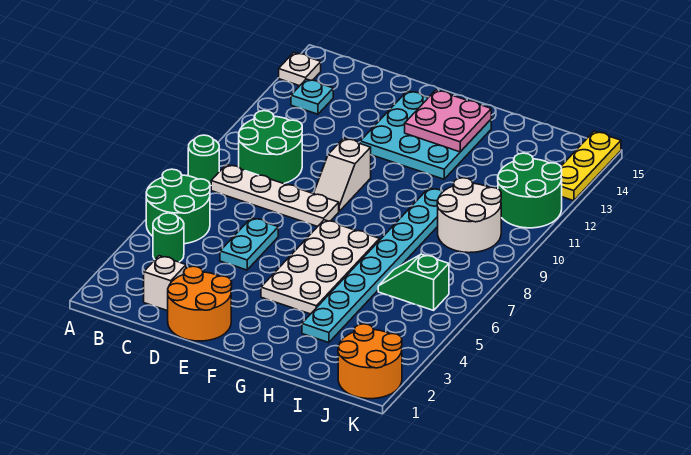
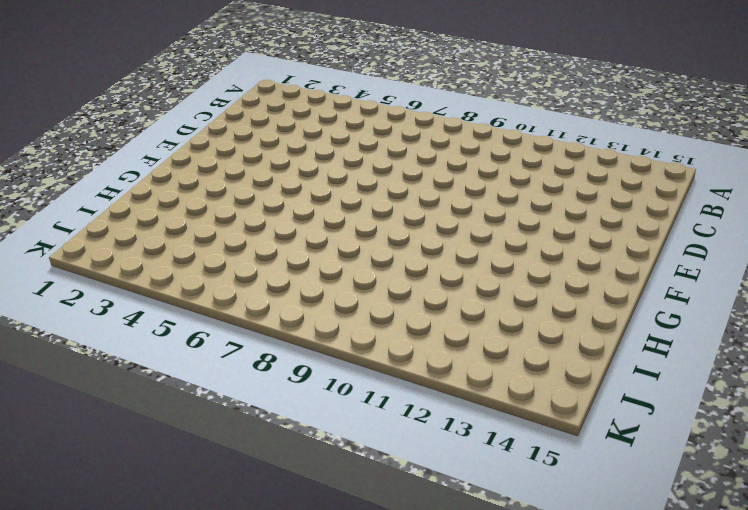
none -> green round brick A5:B6 level 1
none -> green round brick A8 level 1
none -> white plate A14 level 1

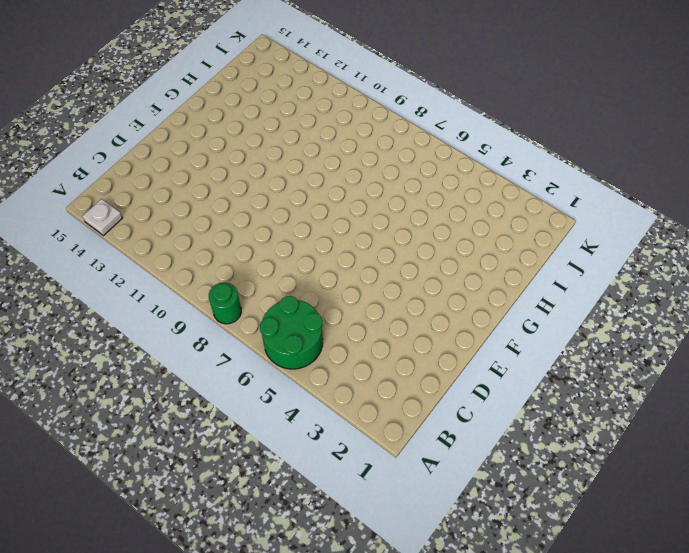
none -> green round brick B4 level 1
none -> white plate B8:E8 level 1
none -> green round brick B9:C10 level 1

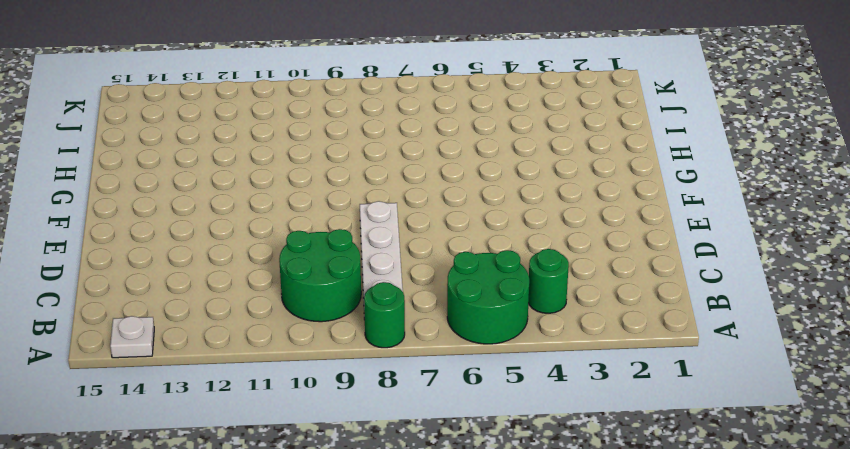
none -> cyan plate B13 level 1
none -> white brick C2 level 1
none -> orange round brick D1:E2 level 1

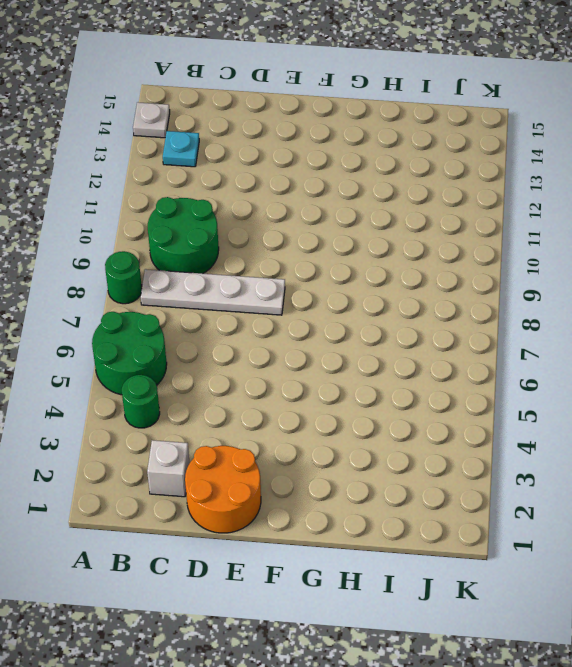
none -> cyan plate D5:D6 level 1
none -> white slope E9:E10 level 1 top 10
none -> cyan plate E12:G14 level 1

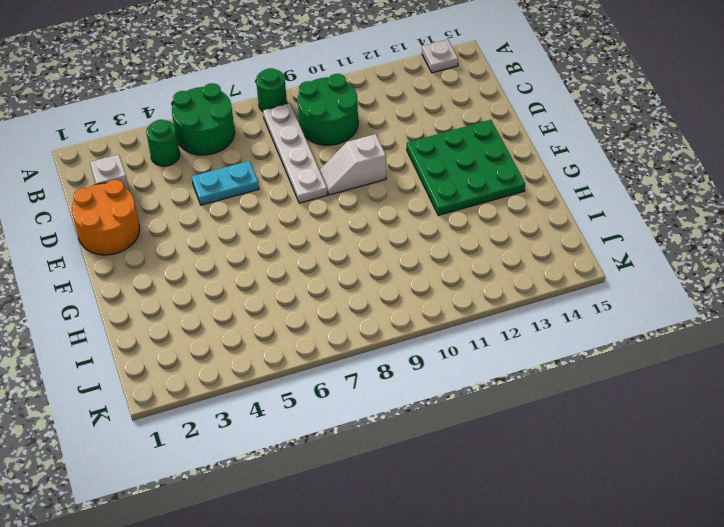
green plate E12:G14 level 1 -> cyan plate E12:G14 level 1
none -> cyan plate B13 level 1
none -> white plate F4:G7 level 1
none -> cyan plate H3:H10 level 1

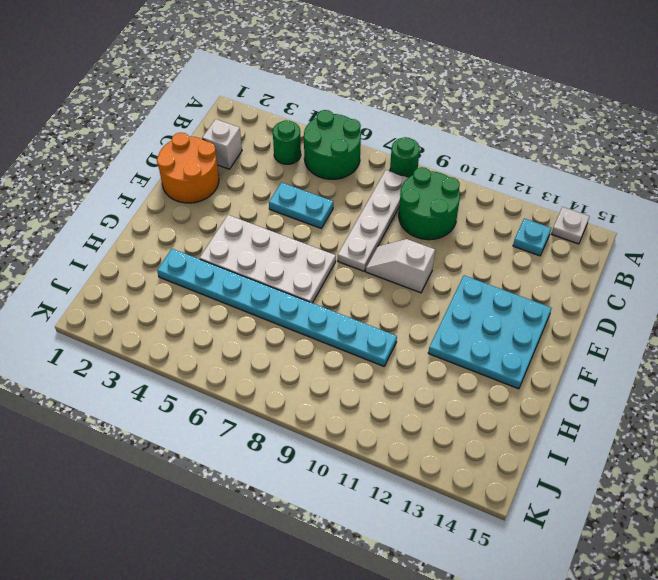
none -> green slope I6:J6 level 1 top J
none -> white round brick I9:J10 level 1
none -> orange round brick J1:K2 level 1

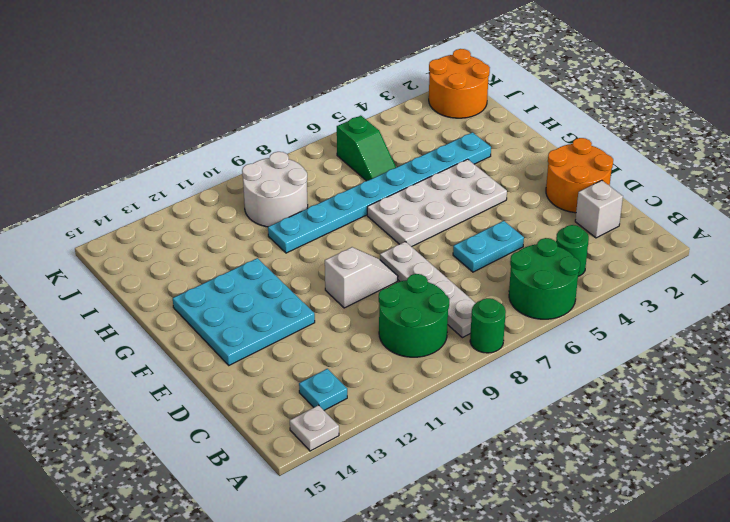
none -> green round brick J11:K12 level 1
none -> yellow plate K13:K15 level 1
none -> pink plate F13:G14 level 2

